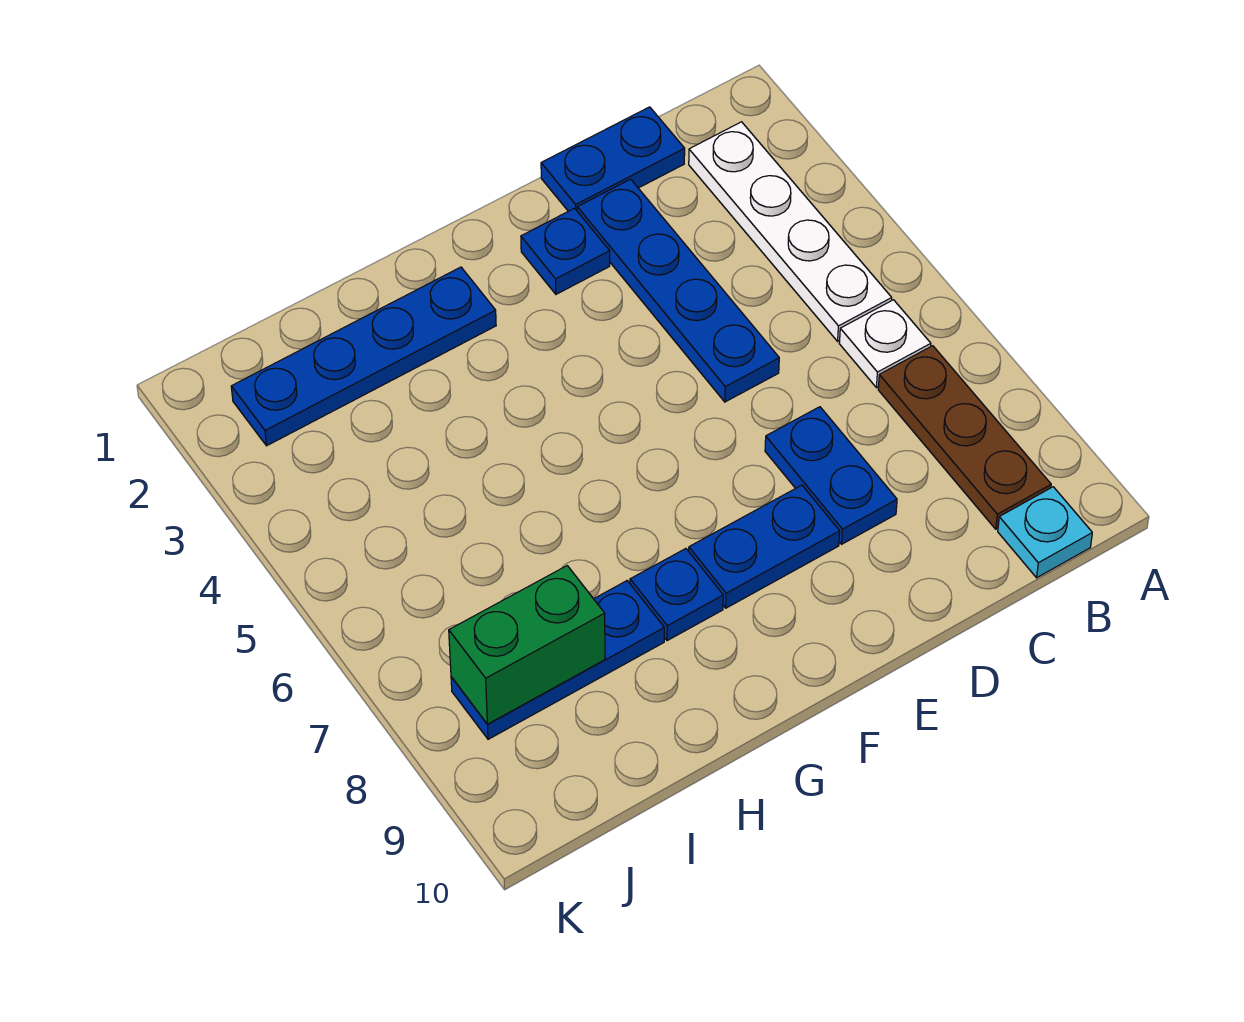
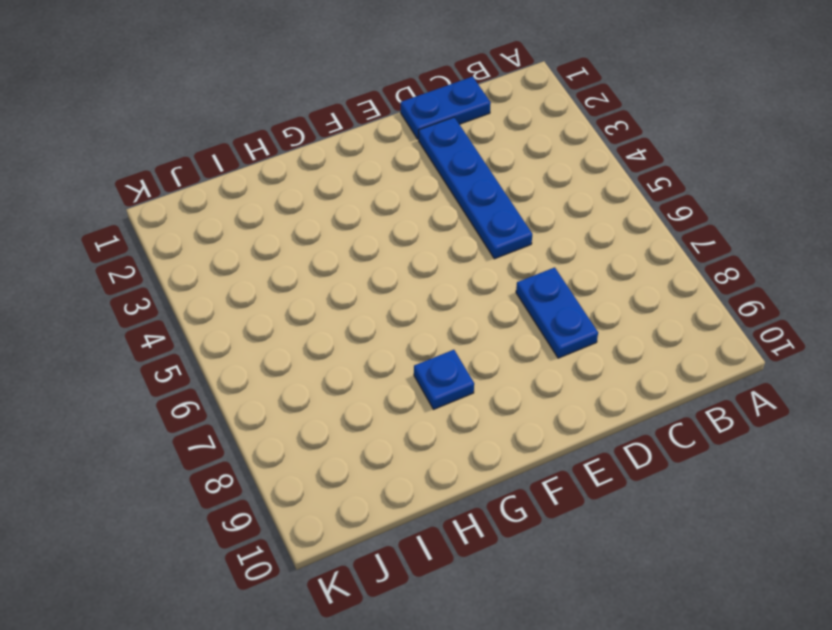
none -> white plate B2:B5 level 1
none -> white plate B6 level 1
none -> brown plate B7:B9 level 1

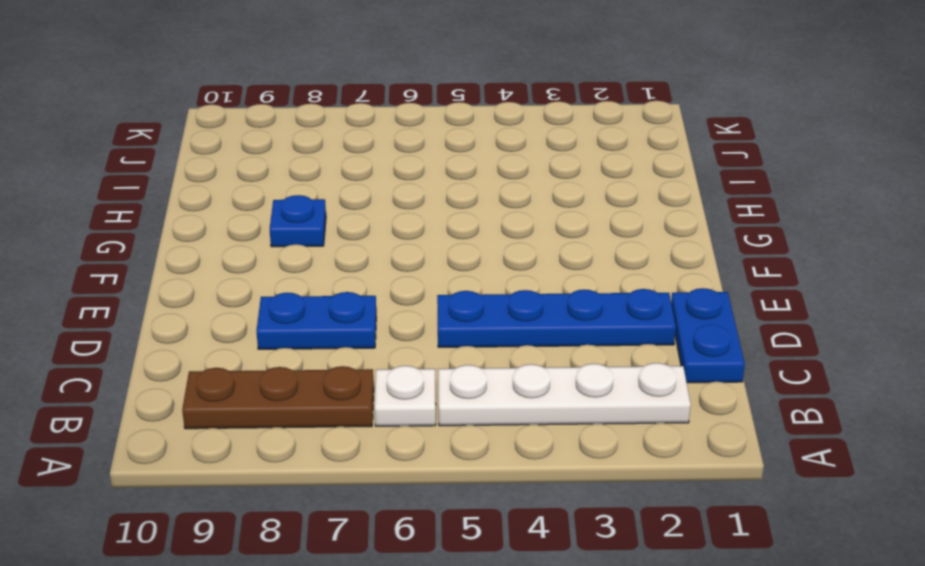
none -> cyan plate B10 level 1
none -> blue plate E2 level 1
none -> blue plate E8:F8 level 1

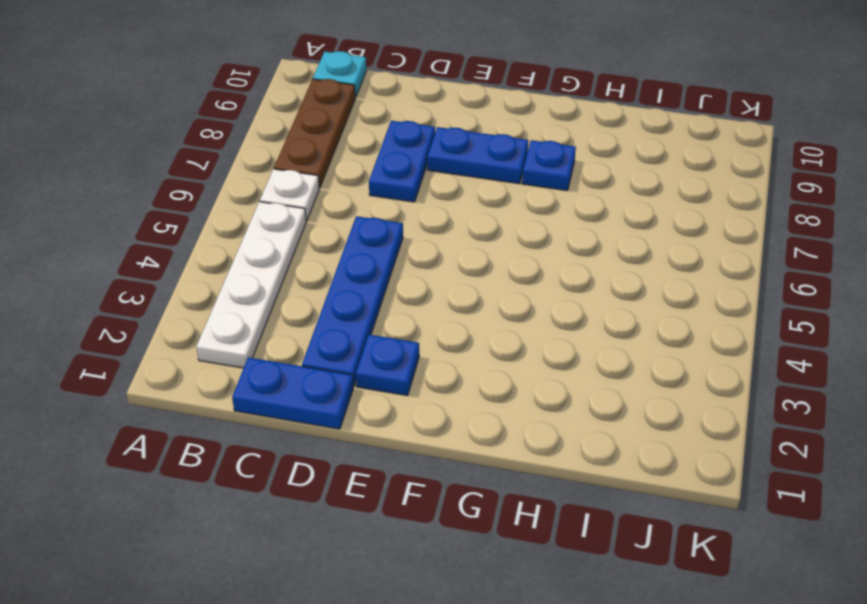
none -> blue plate G2:J2 level 1
none -> blue plate H8:J8 level 1
none -> green brick I8:J8 level 2

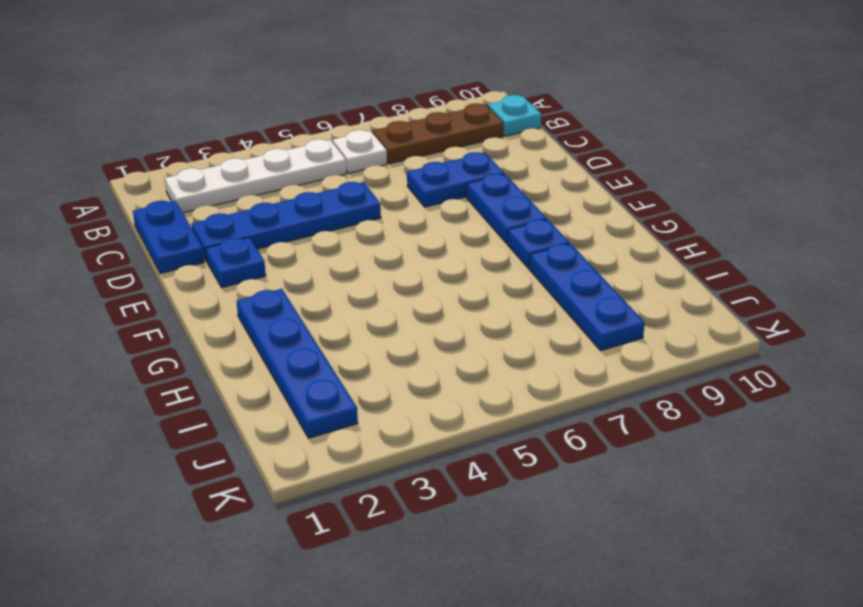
none -> green brick I8:J8 level 2

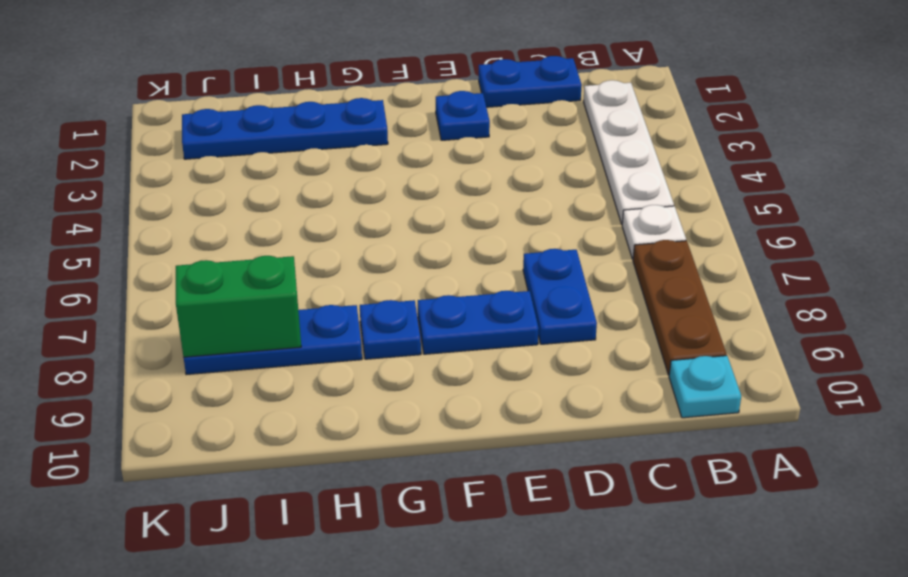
none -> blue plate D2:D5 level 1

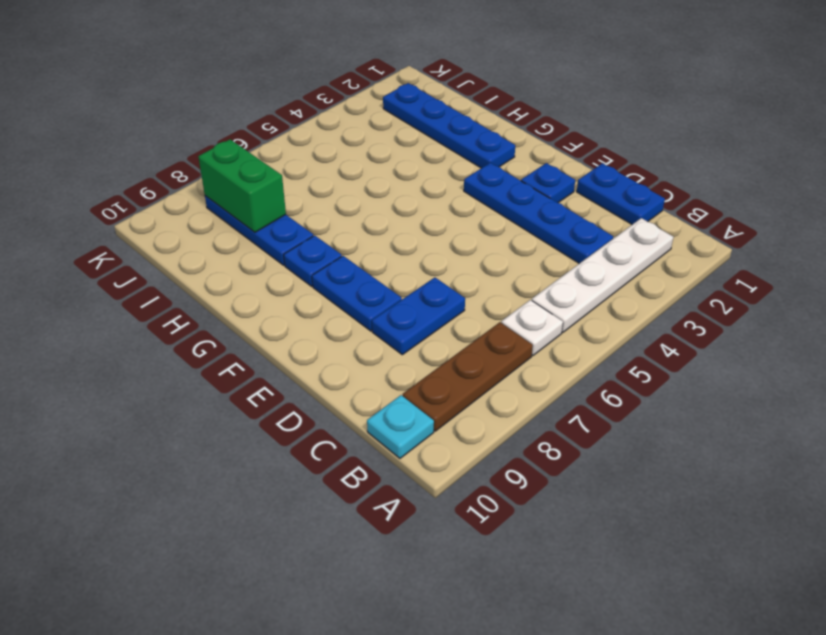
blue plate C3:F3 level 1 -> blue plate D2:D5 level 1

